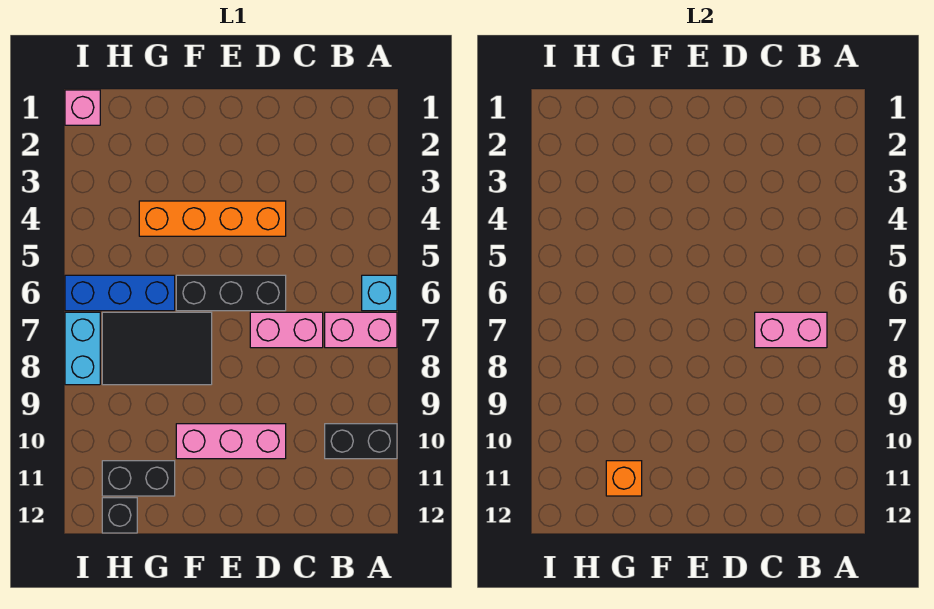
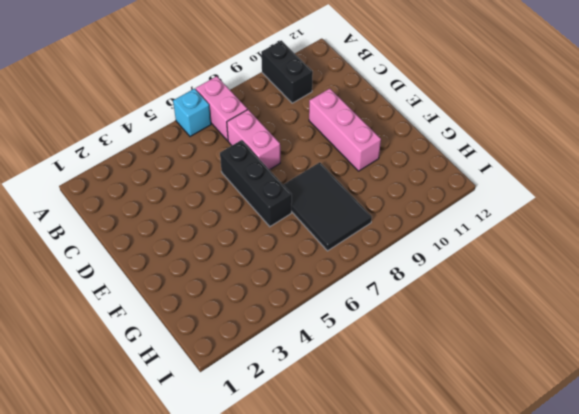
none -> orange brick D4:G4 level 1
none -> blue brick G6:I6 level 1
none -> black brick G11:H11 level 1

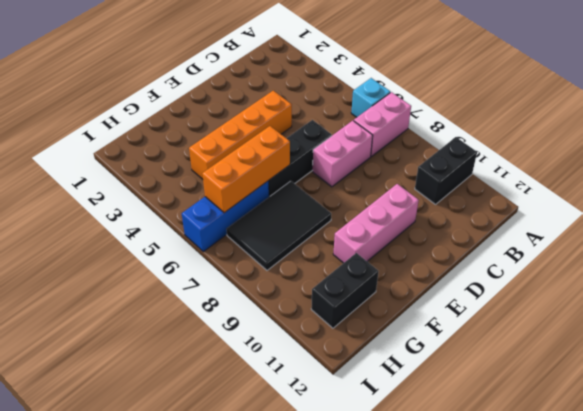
orange brick F6:H6 level 2 -> none
none -> black brick H12 level 1
none -> pink brick I1 level 1
none -> cyan brick I7:I8 level 1

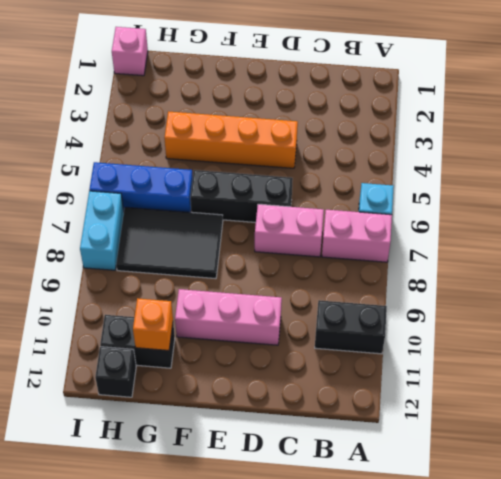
none -> pink brick B7:C7 level 2

